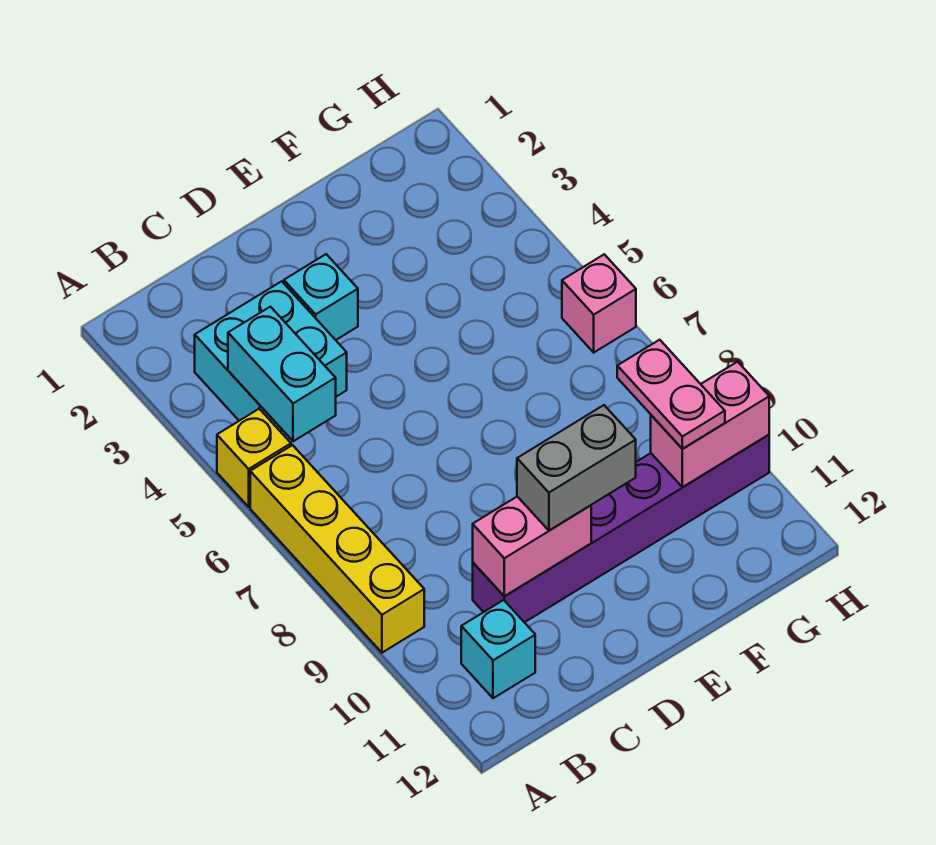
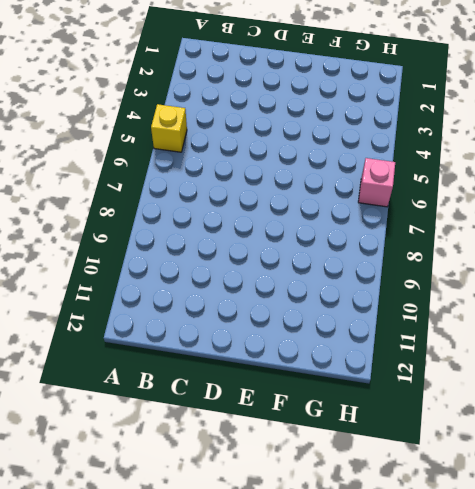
none -> yellow brick A6:A9 level 1
none -> cyan brick B3:C4 level 1
none -> cyan brick B11 level 1

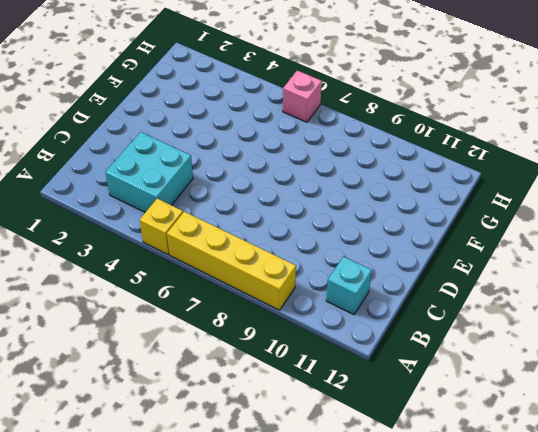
none -> purple brick C10:H10 level 1
none -> cyan brick D3 level 1
none -> cyan brick B4:B5 level 2

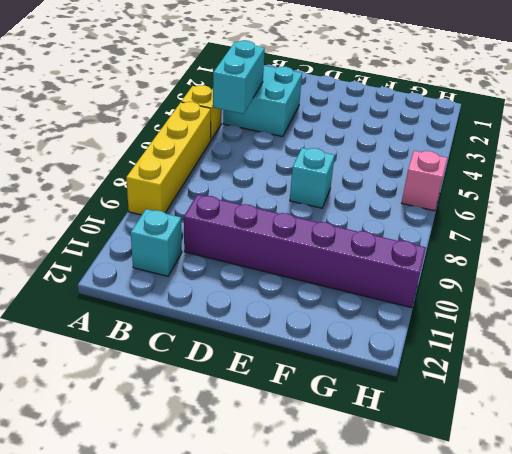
cyan brick E7 level 1 -> cyan brick D3 level 1
none -> pink brick C10:D10 level 2
none -> pink brick G10:H10 level 2
none -> grey brick D10:E10 level 3

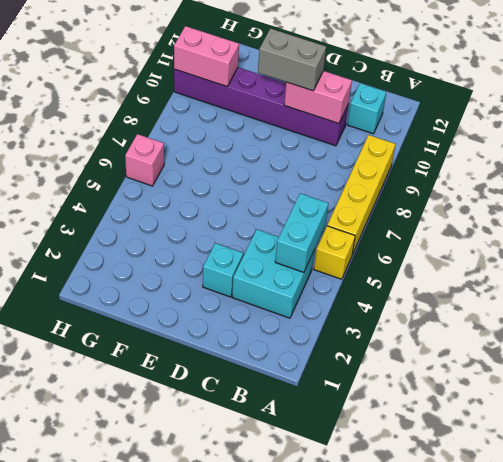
none -> pink plate G9:G10 level 3

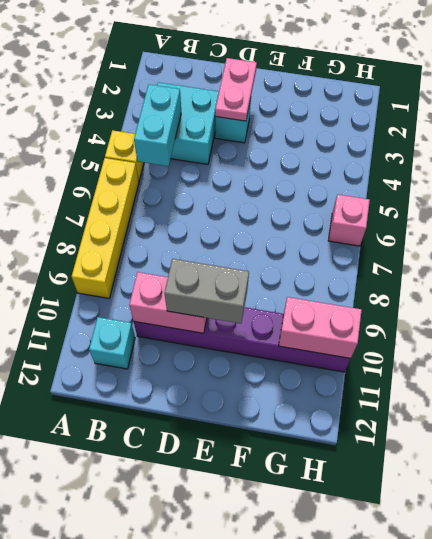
pink plate D2:D3 level 2 -> pink plate G9:G10 level 3

